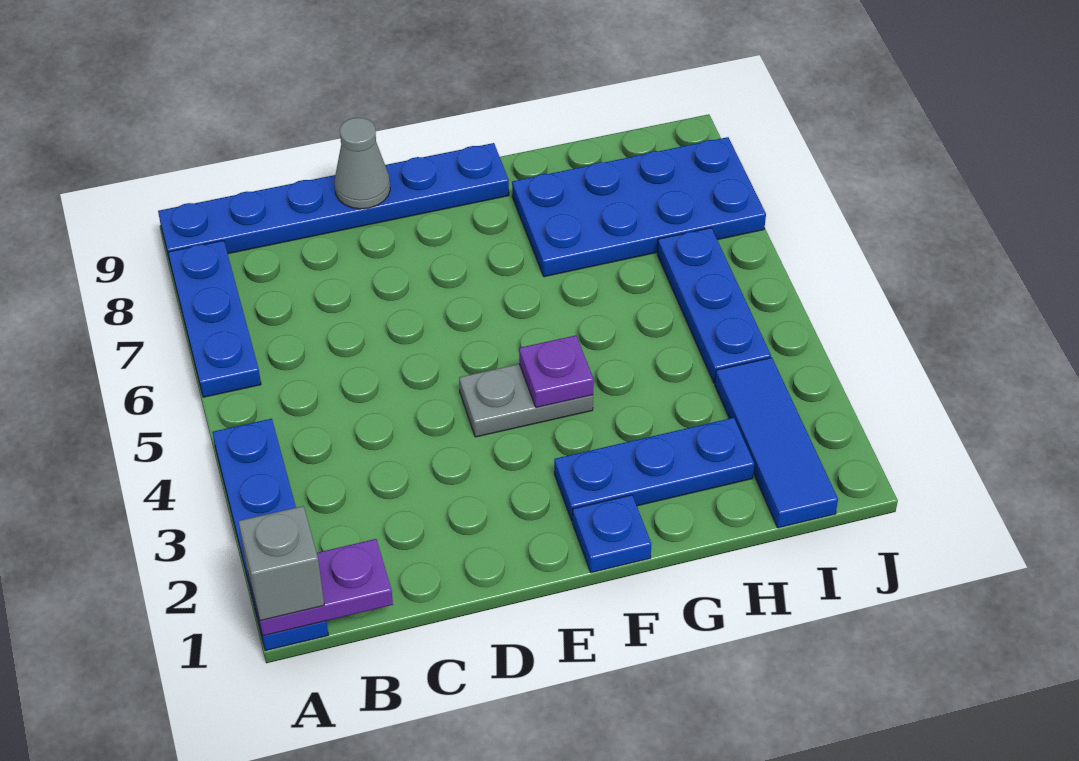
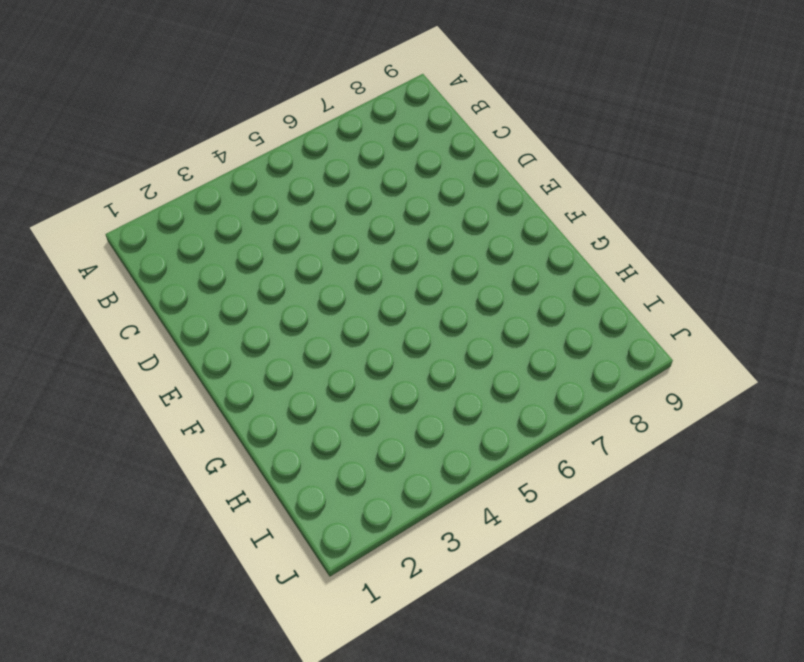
none -> blue plate A1:A4 level 1
none -> blue plate A6:A8 level 1
none -> blue plate A9:F9 level 1

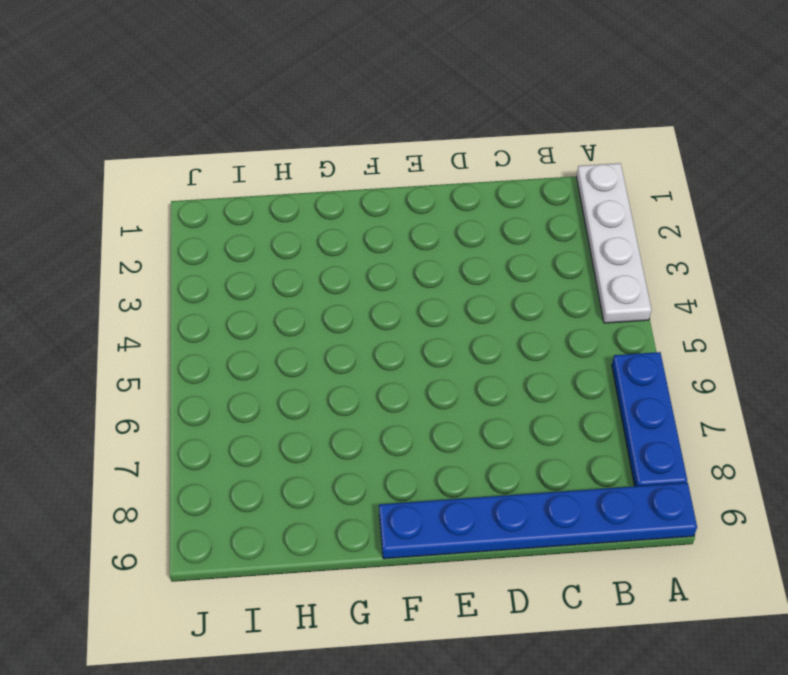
white plate A1:A4 level 1 -> blue plate A1:A4 level 1
none -> grey plate E4:F4 level 1
none -> blue plate F1 level 1
none -> blue plate F2:H2 level 1

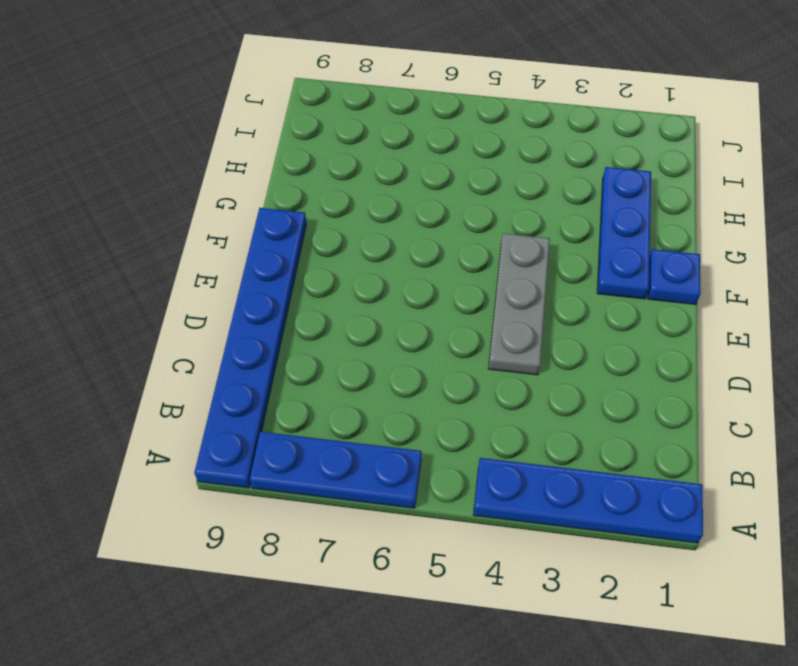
grey plate D4:F4 level 1 -> grey plate E4:F4 level 1
none -> blue plate G7:J8 level 1
none -> blue tile I1:I3 level 1
none -> blue plate I4:I6 level 1

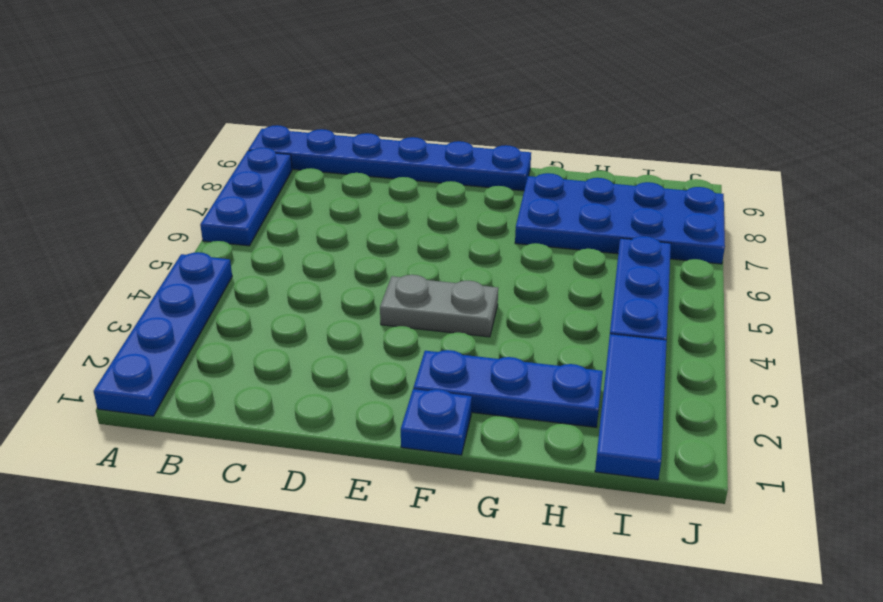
none -> purple plate A1:B1 level 2
none -> grey cone D9 level 2
none -> purple plate F4 level 2

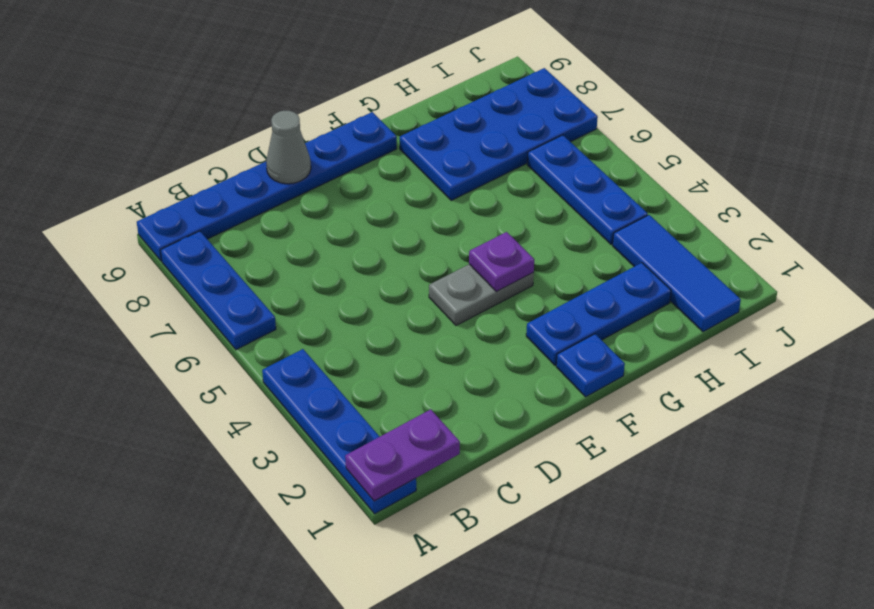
none -> grey brick A1 level 3

